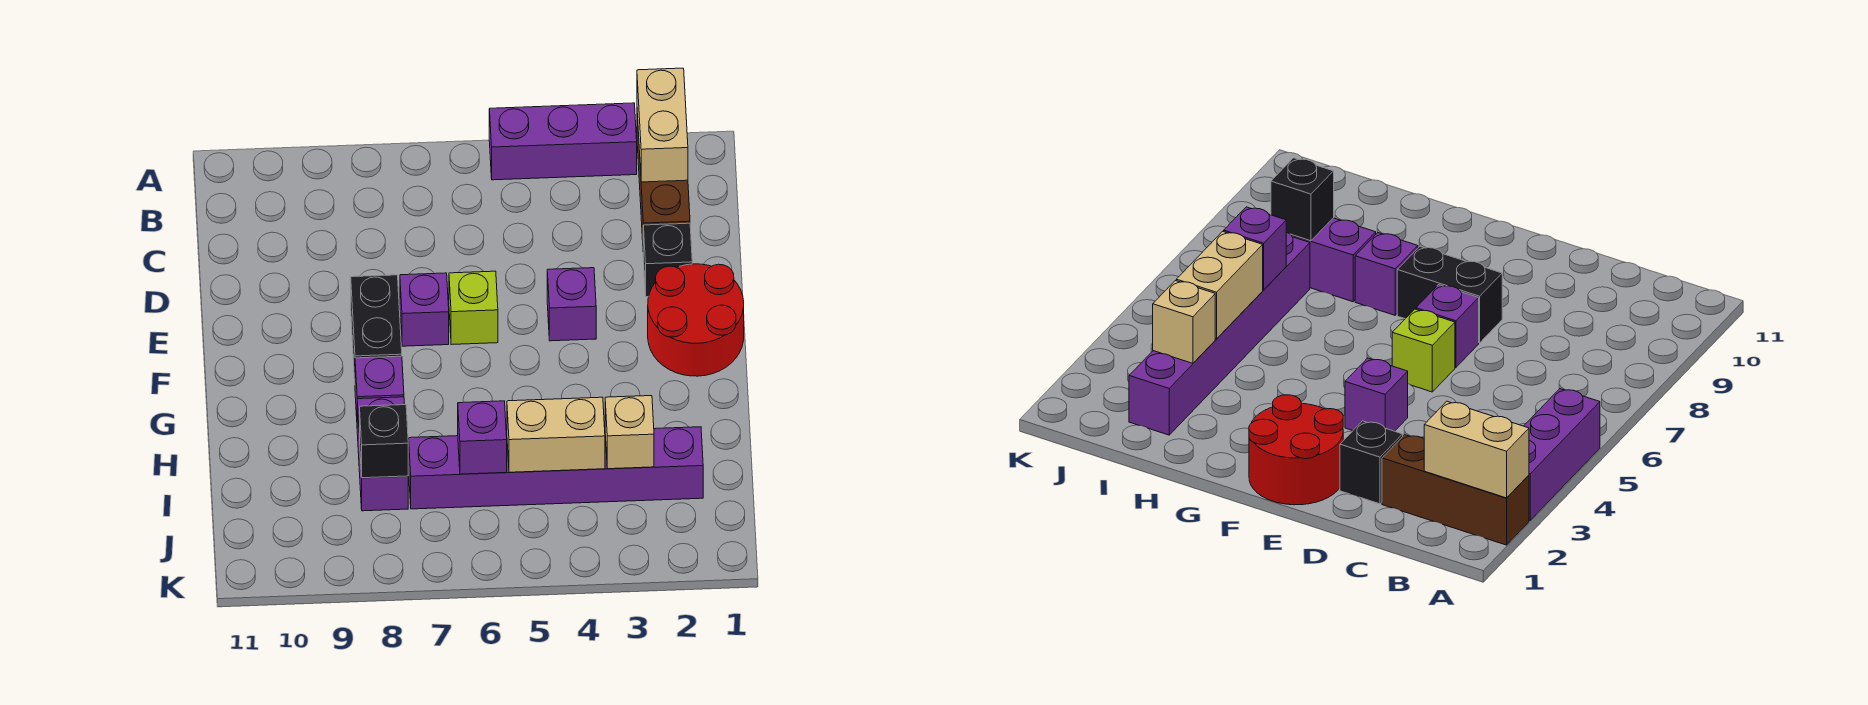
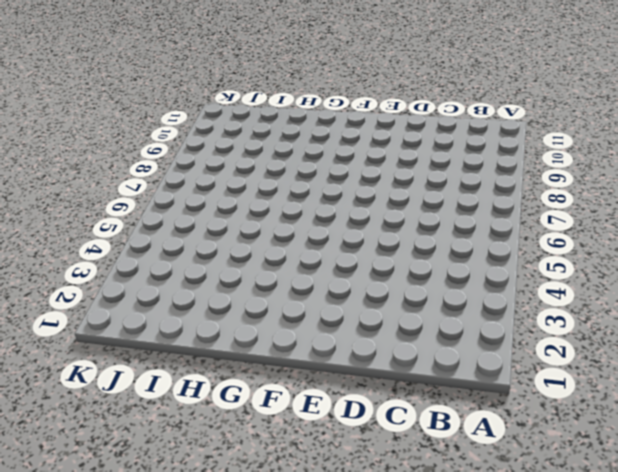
none -> brown brick A2:C2 level 1
none -> purple brick A3:A5 level 1
none -> black brick D2 level 1

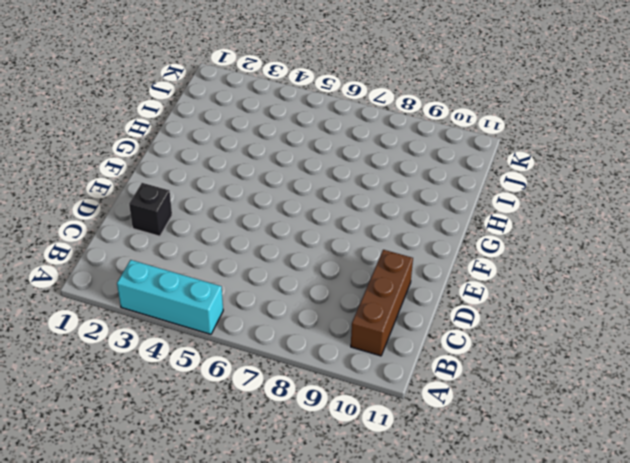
cyan brick A3:A5 level 1 -> purple brick A3:A5 level 1
brown brick B10:D10 level 1 -> brown brick A2:C2 level 1
none -> red round brick E1:F2 level 1
none -> purple brick E4 level 1
none -> lime brick E6 level 1

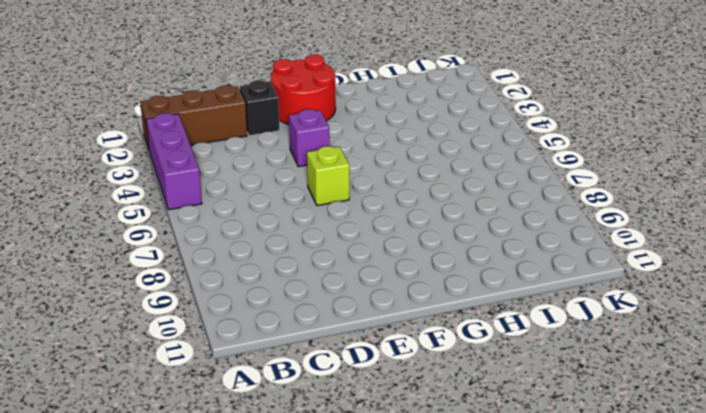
none -> purple brick E7 level 1
none -> black brick E8:F8 level 1
none -> purple brick G8 level 1

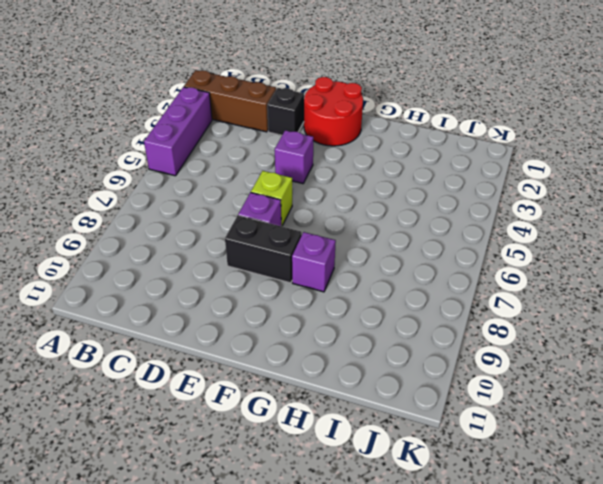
none -> purple brick H8:I8 level 1
none -> purple brick I2:I7 level 1
none -> tan brick A2:B2 level 2

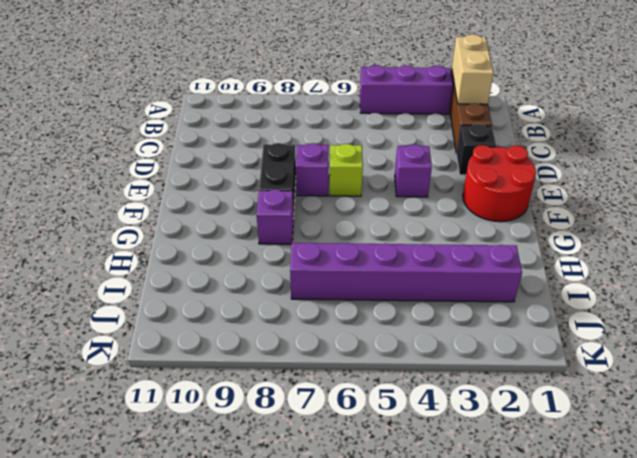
none -> purple brick H8:I8 level 1
none -> tan brick I3 level 2
none -> tan brick I4:I5 level 2

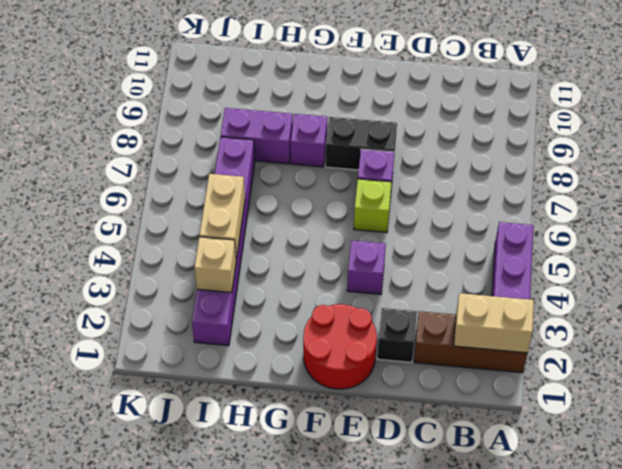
none -> purple brick I6 level 2
none -> black brick I8 level 2

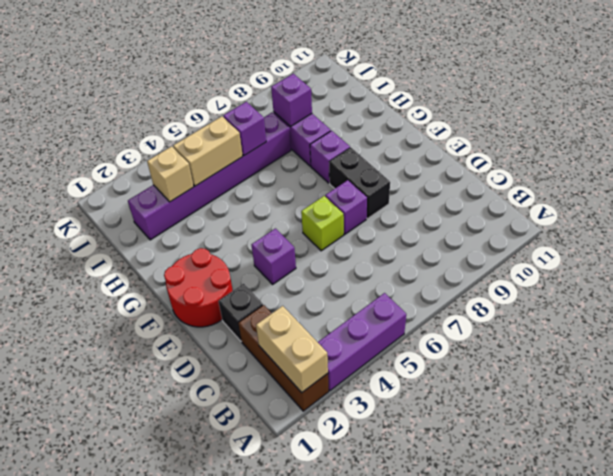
purple brick I8 level 2 -> black brick I8 level 2

